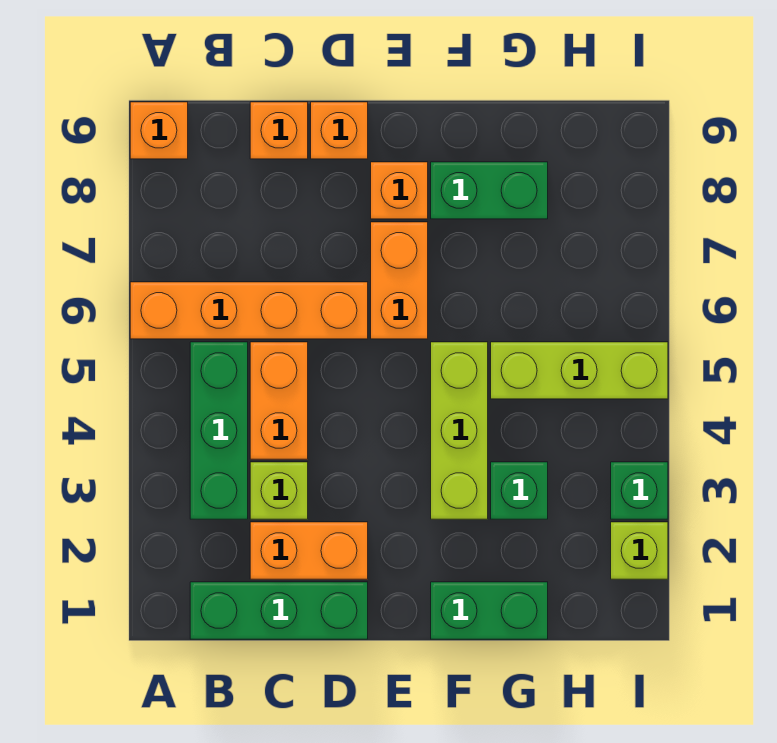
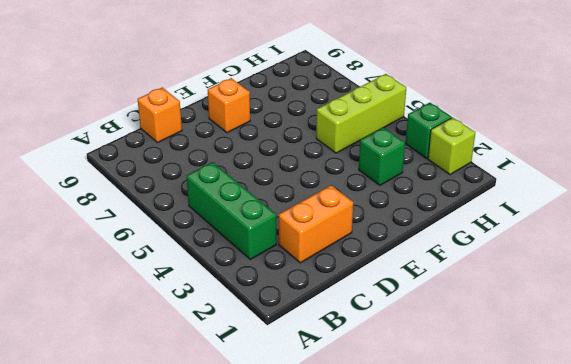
none -> orange brick A6:D6 level 1
none -> orange brick A9 level 1
none -> green brick B1:D1 level 1

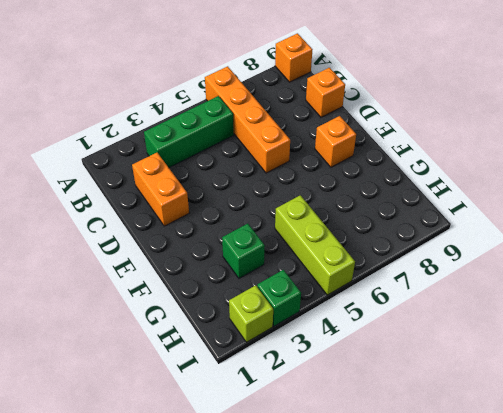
none -> green brick B1:D1 level 1
none -> lime brick C3 level 1
none -> orange brick C4:C5 level 1

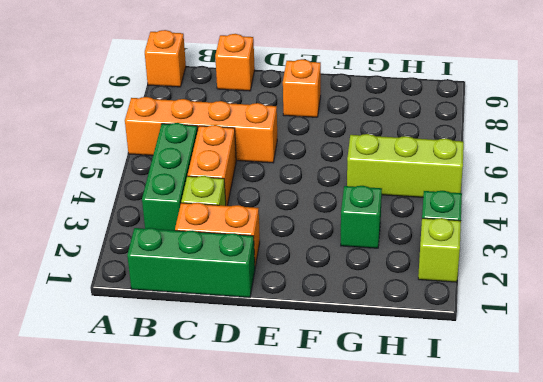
none -> orange brick D9 level 1
none -> orange brick E6:E7 level 1
none -> green brick F1:G1 level 1

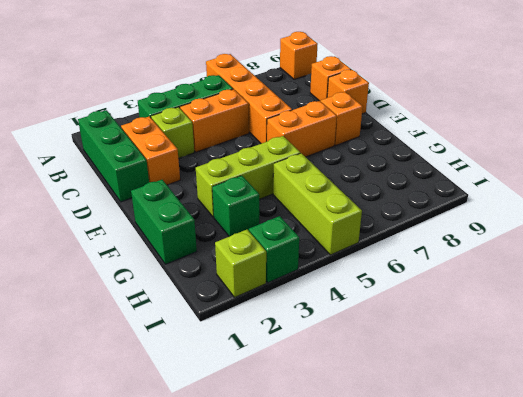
none -> green brick F8:G8 level 1

